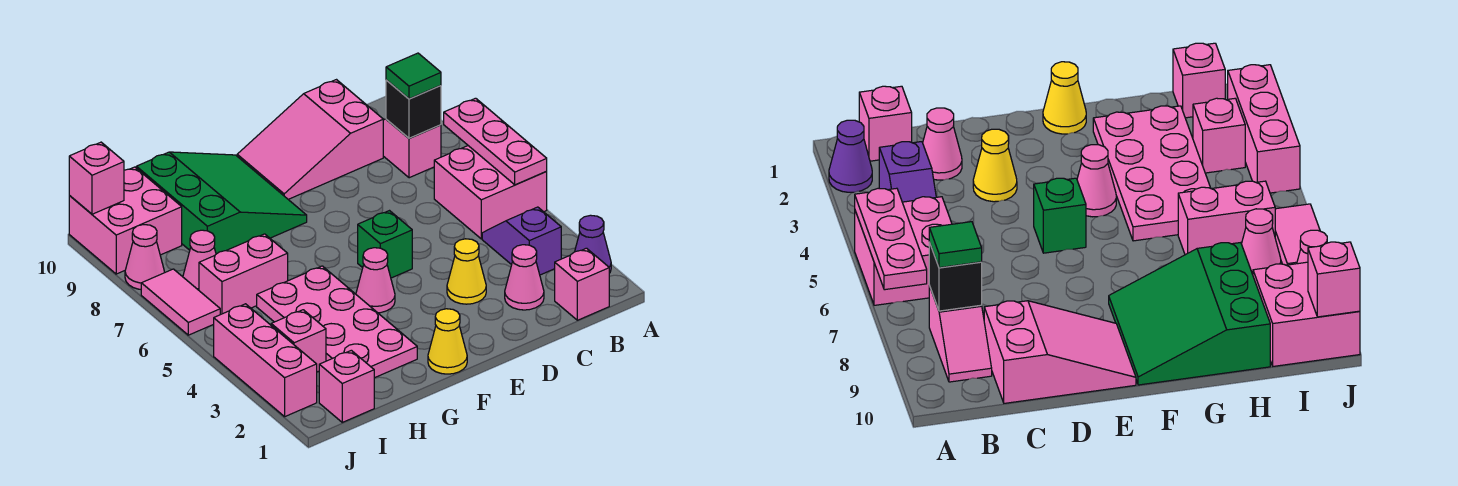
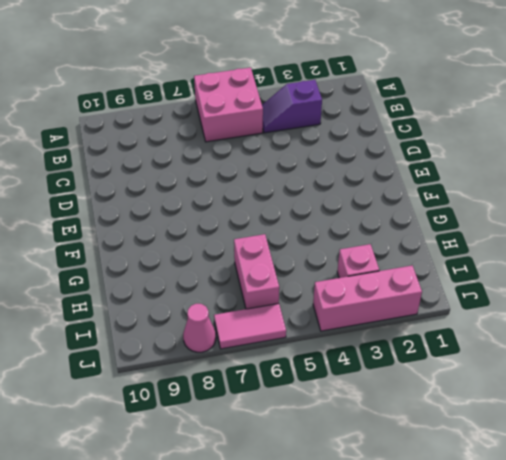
none -> purple cone A2 level 1
none -> pink brick B1 level 1
none -> pink slope B8:B9 level 1 top 8

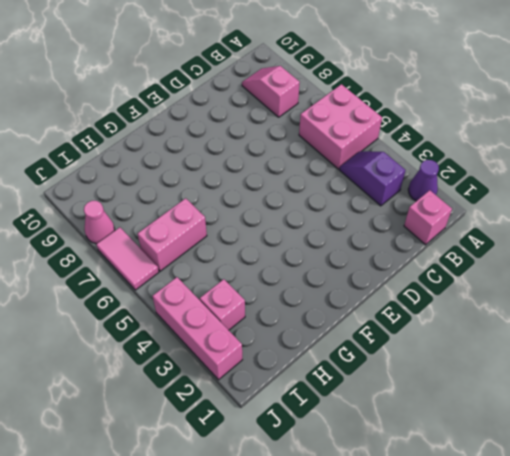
none -> pink cone C2 level 1
none -> pink slope C9:E10 level 1 top C
none -> yellow cone D3 level 1

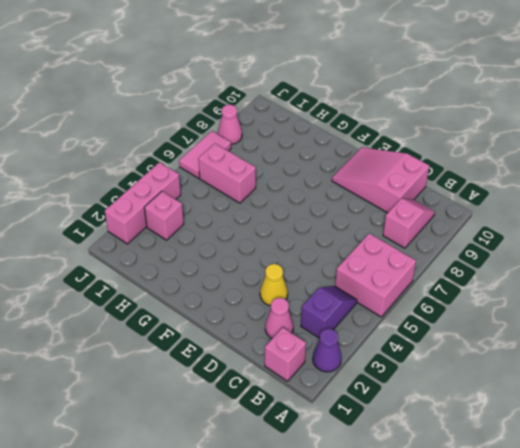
none -> green brick E5 level 1
none -> yellow cone F1 level 1
none -> pink cone F4 level 1

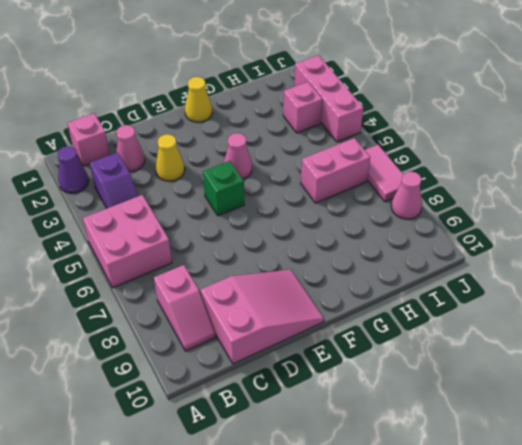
none -> green slope F8:H10 level 1 top H
none -> pink plate G2:H5 level 1
none -> pink brick I1 level 1

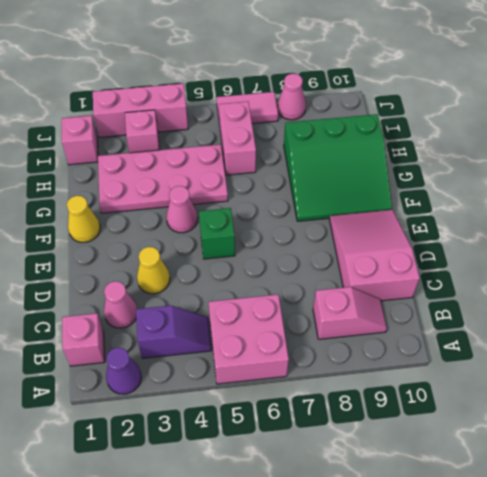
none -> pink cone I7 level 1
none -> pink brick I9:J10 level 1
none -> pink plate A5:A7 level 2

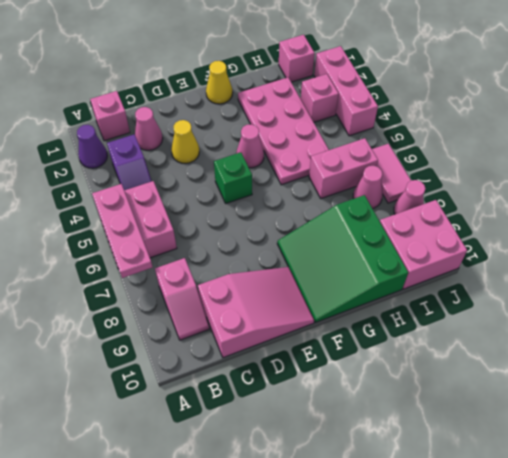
none -> black brick B8 level 2
none -> pink brick J10 level 2
none -> green tile B8 level 3

